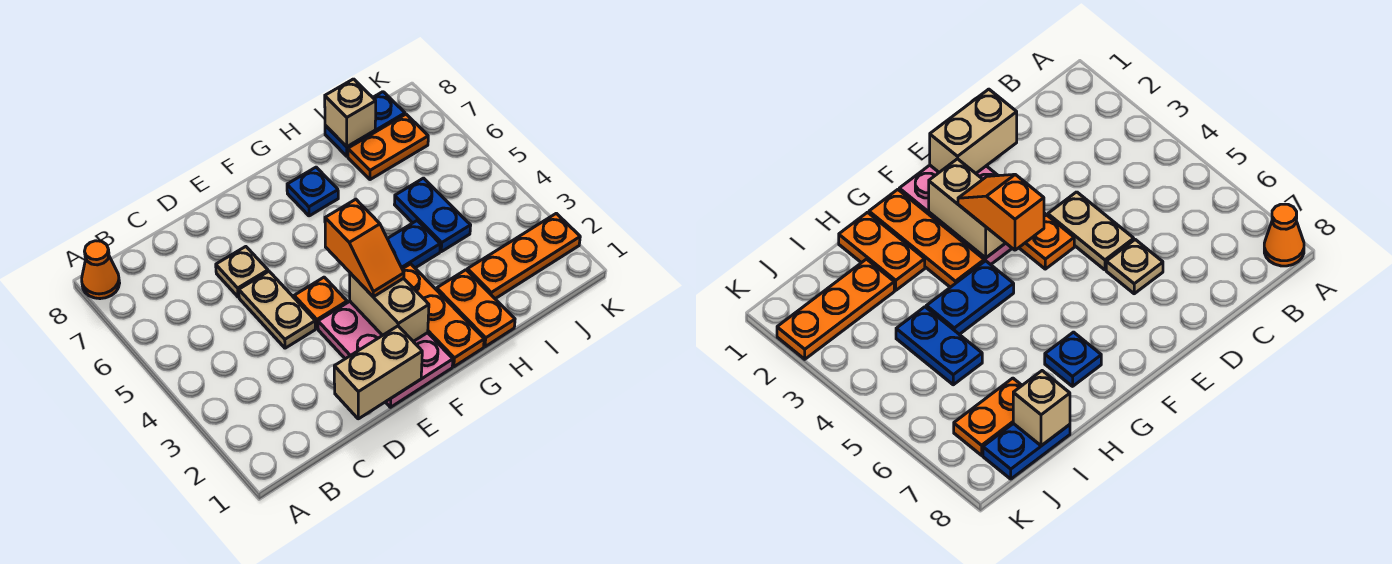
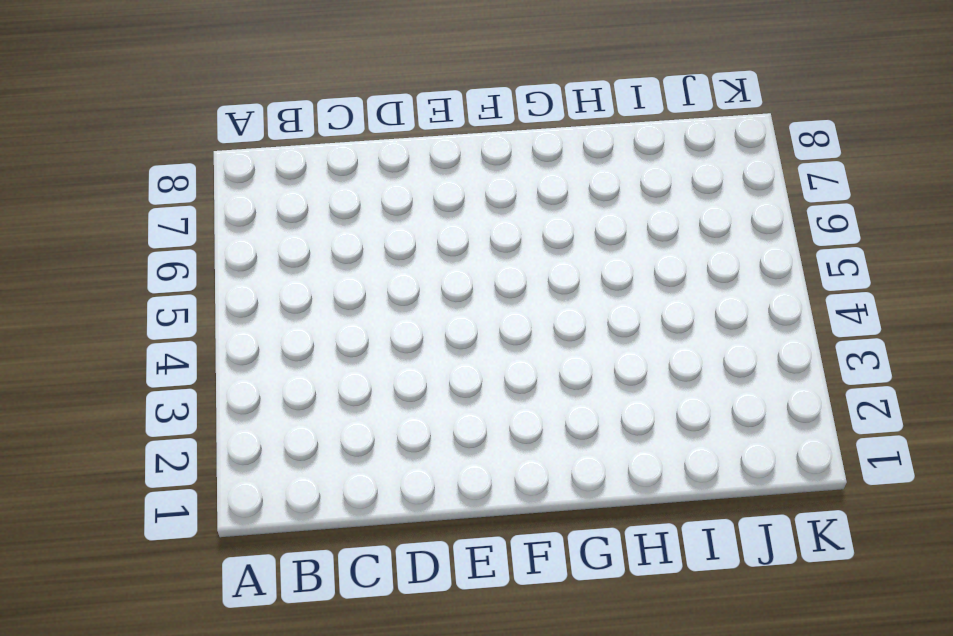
none -> orange cone A8 level 1
none -> tan plate D4:D5 level 1
none -> tan plate D6 level 1

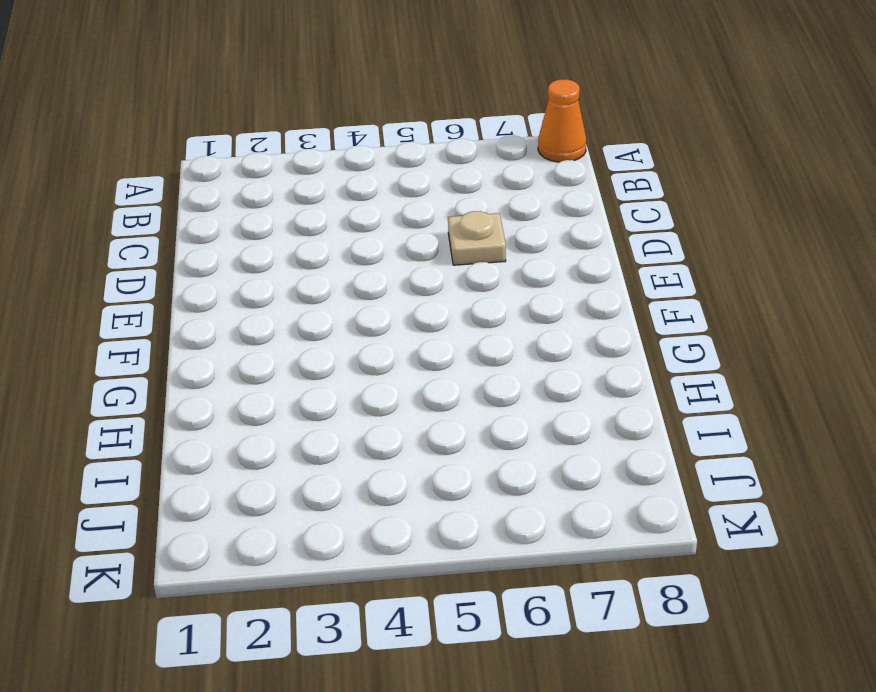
none -> tan plate D4:D5 level 1
none -> pink plate E1:F3 level 1
none -> orange plate E4 level 1

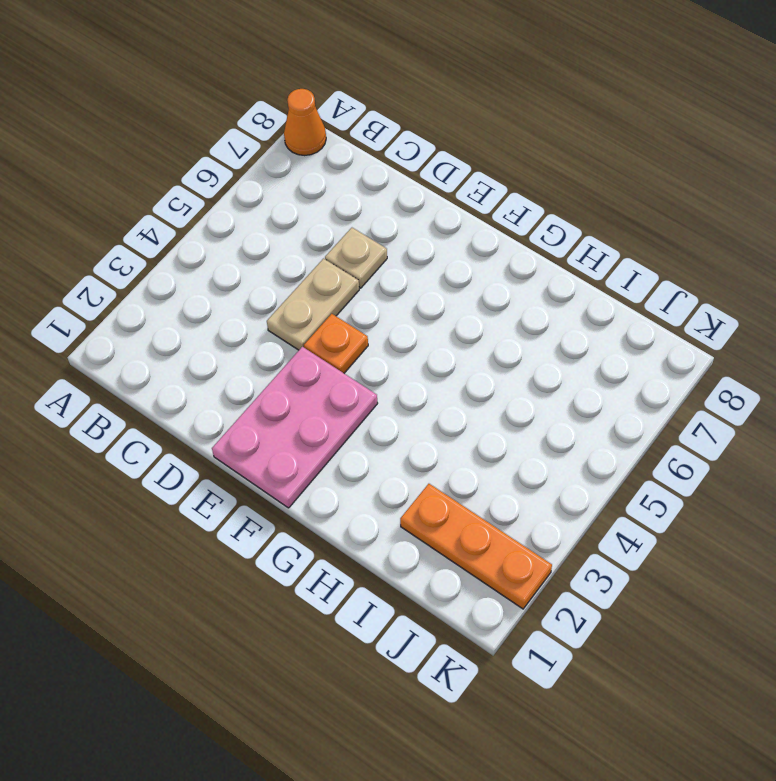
none -> orange plate G1:G3 level 1
none -> blue plate G4:H4 level 1
none -> blue plate G7 level 1

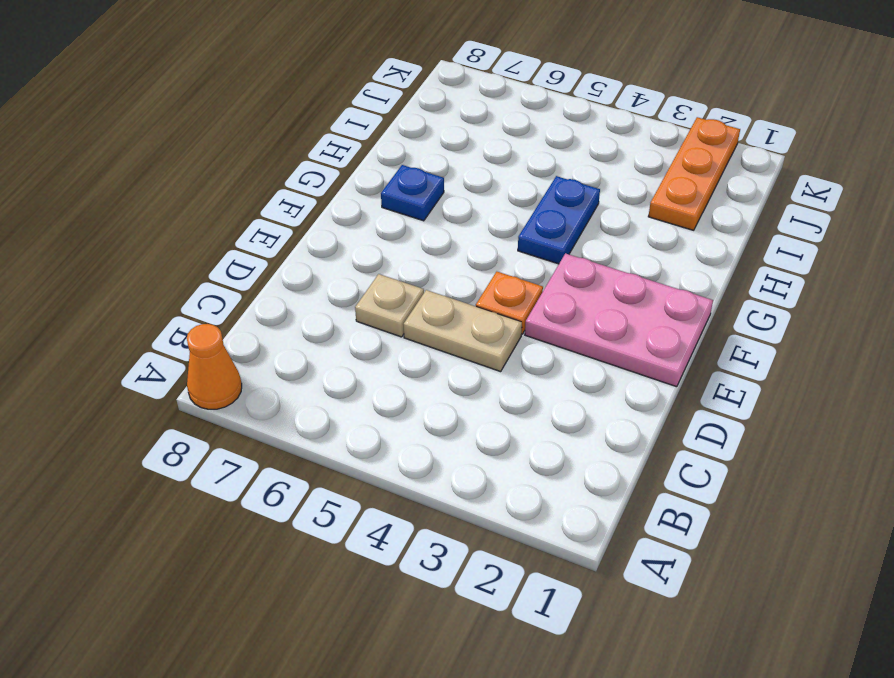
none -> orange plate G1:G3 level 1
none -> orange plate H1:H2 level 1
none -> blue plate I4:I5 level 1

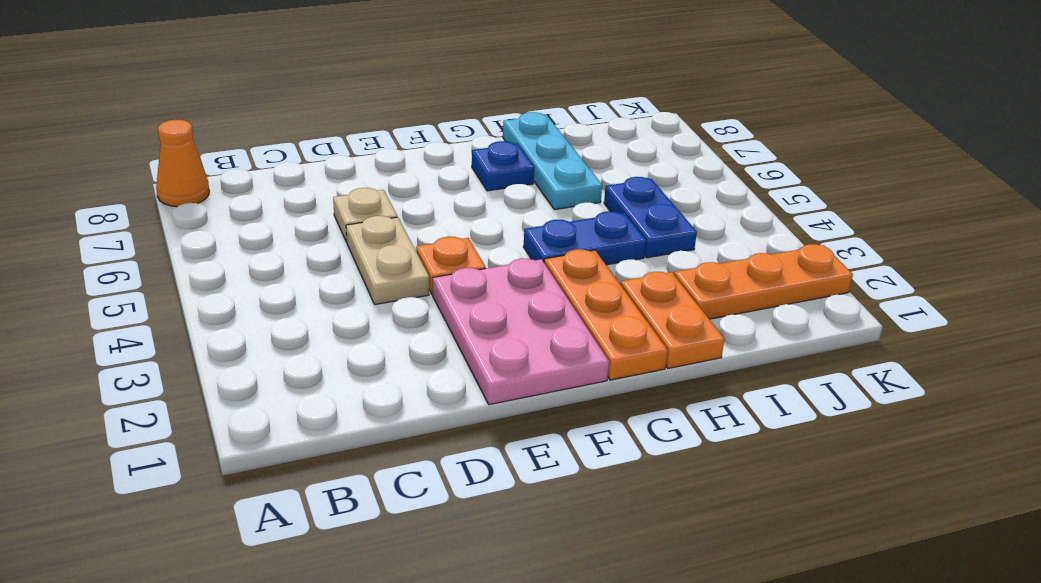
cyan plate H6:H8 level 1 -> none
none -> orange plate I7:J7 level 1
none -> blue plate I8:J8 level 1
none -> tan brick D1:E1 level 2

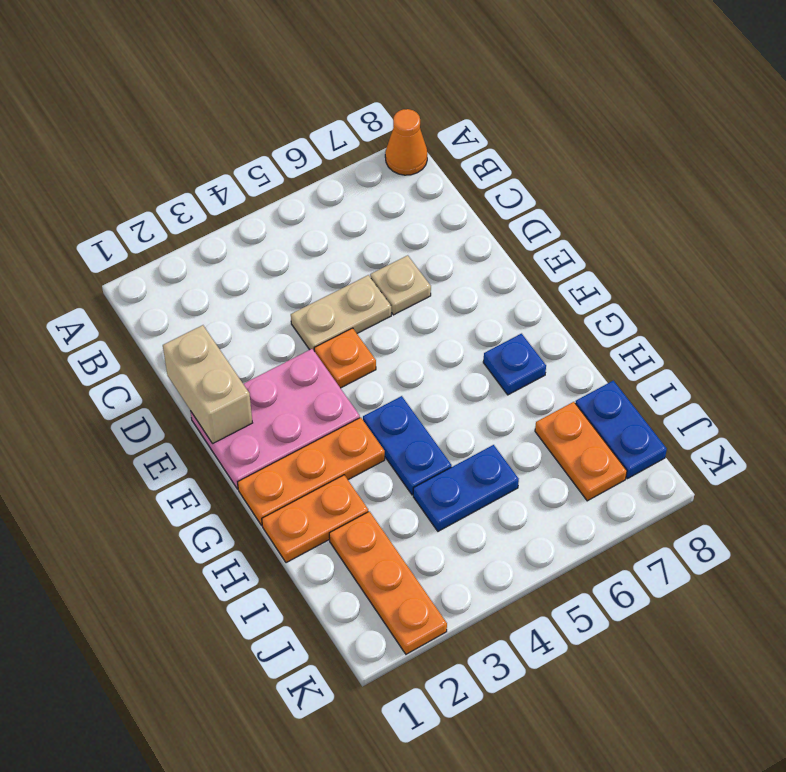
none -> tan brick F2:F3 level 2
none -> tan brick I8 level 2
none -> orange slope F3:F4 level 3 top 4

